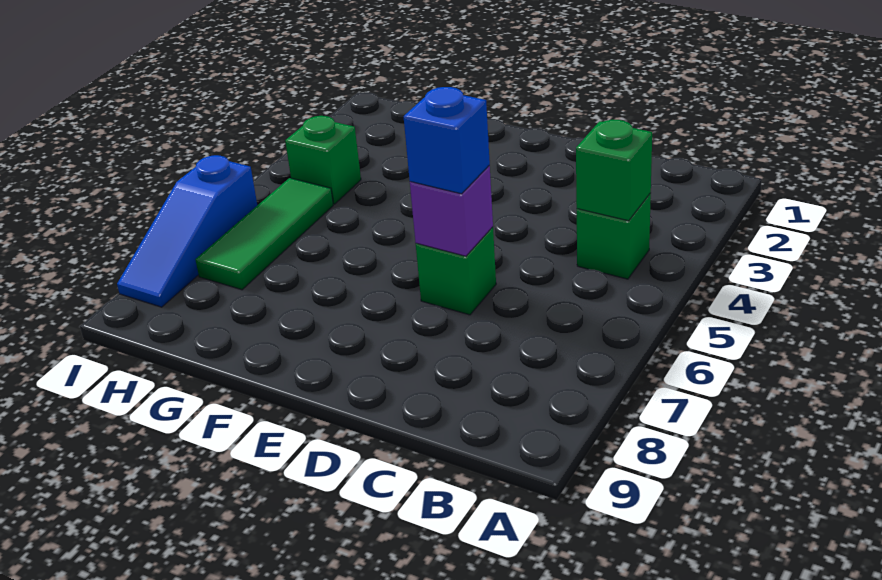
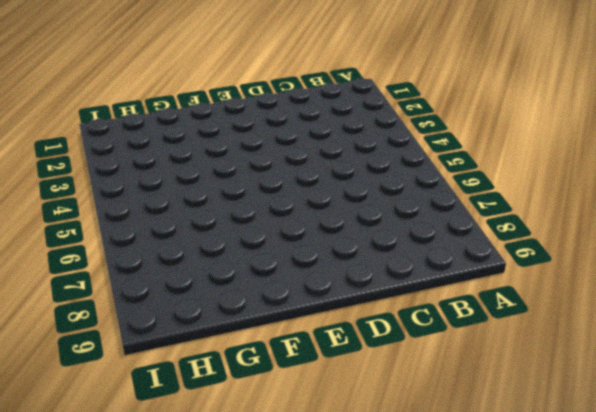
none -> green brick B4 level 1
none -> green brick D6 level 1

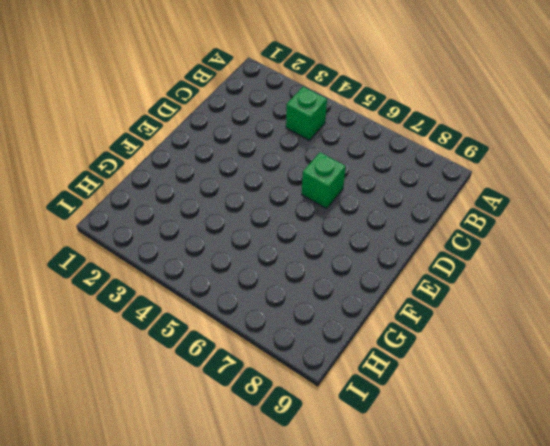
none -> green brick H4 level 1
none -> green tile H5:H7 level 1

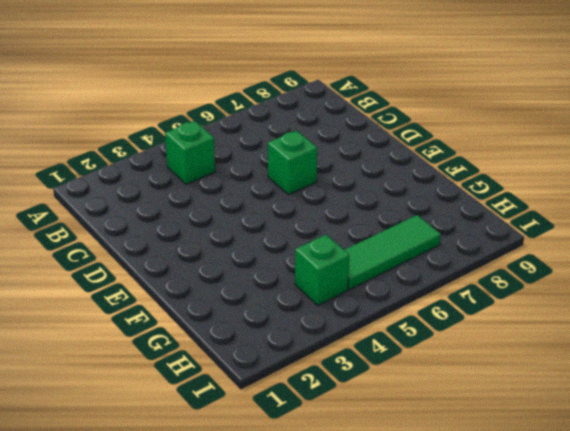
none -> blue slope I6:I8 level 1 top 6
none -> green brick B4 level 2

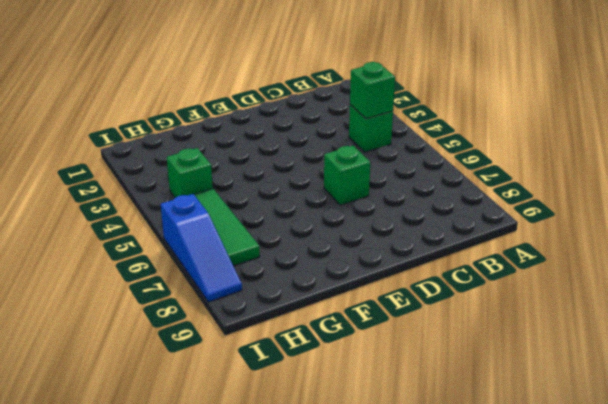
none -> purple brick D6 level 2
none -> blue brick D6 level 3

